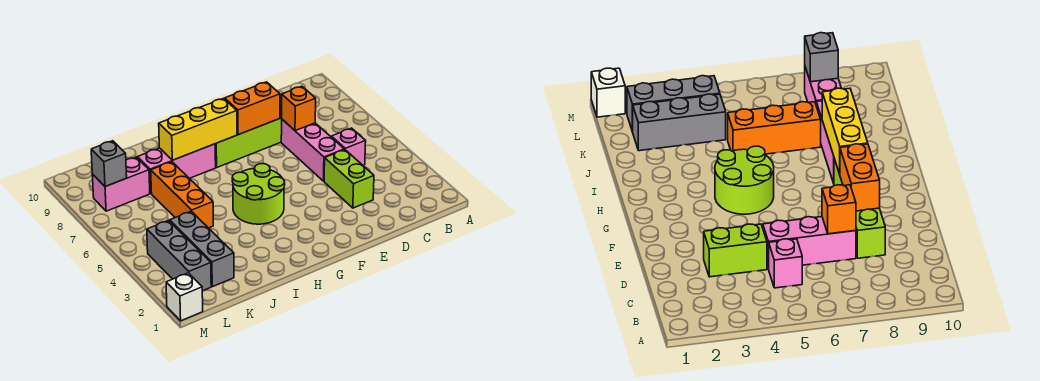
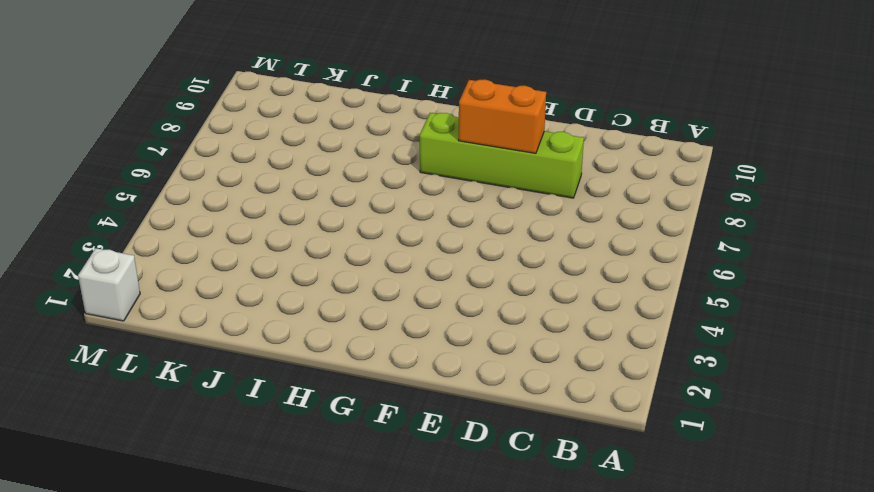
none -> pink brick C5 level 1
none -> lime brick D3:D4 level 1
none -> pink brick D5:D7 level 1

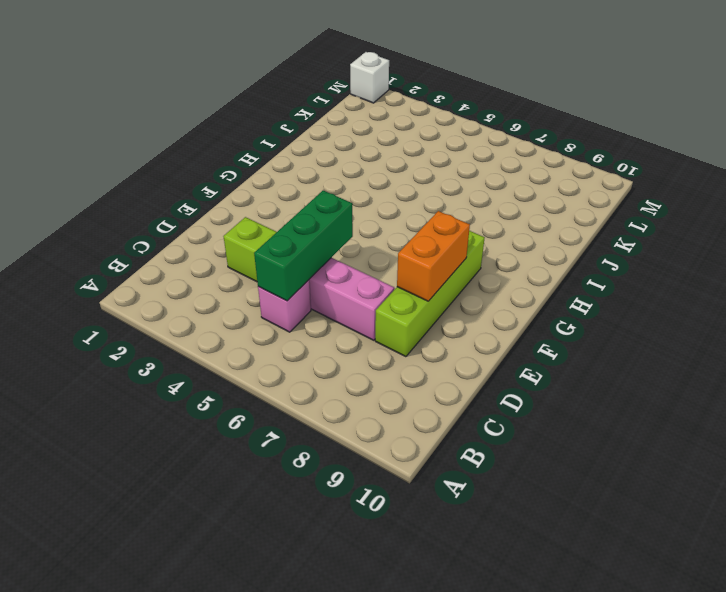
green brick C5:E5 level 2 -> none
none -> lime round brick G4:H5 level 1
none -> pink brick H8:J8 level 1
none -> orange brick J5:J7 level 1

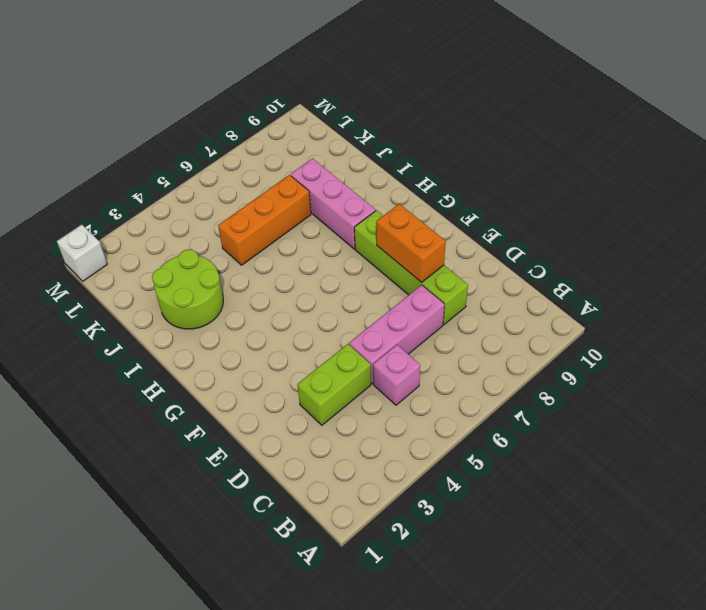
lime round brick I2:J3 level 1 -> lime round brick G4:H5 level 1
none -> grey brick K2:K4 level 1
none -> pink brick K8:L8 level 1
none -> grey brick L2:L4 level 1

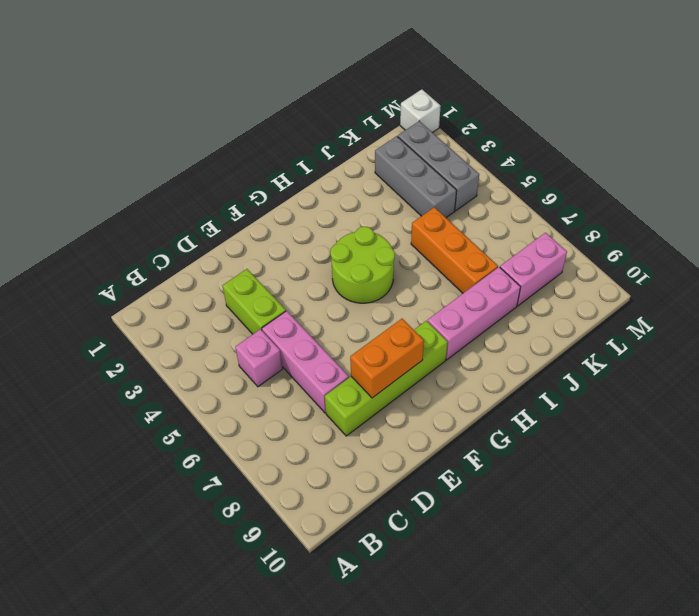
none -> orange brick D7 level 2
none -> yellow brick G8:I8 level 2
none -> grey brick L8 level 2

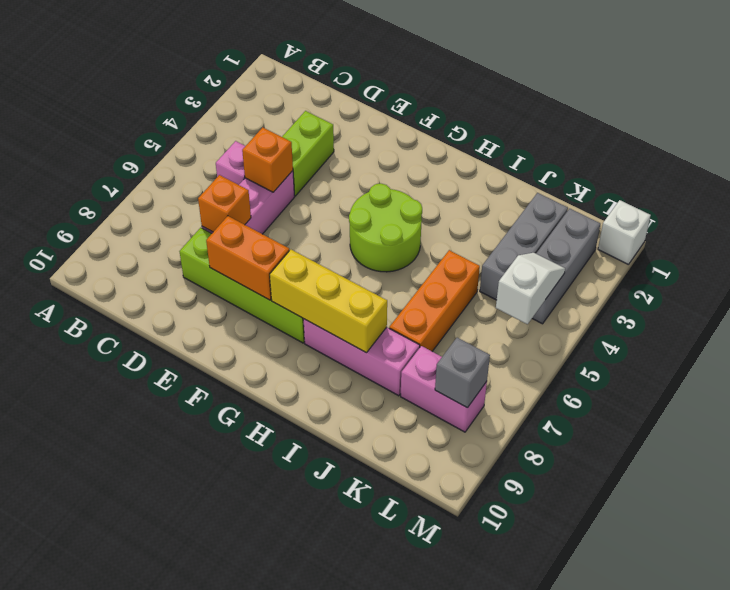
orange brick D5 level 2 -> none
white slope L4:L5 level 2 top 5 -> none

